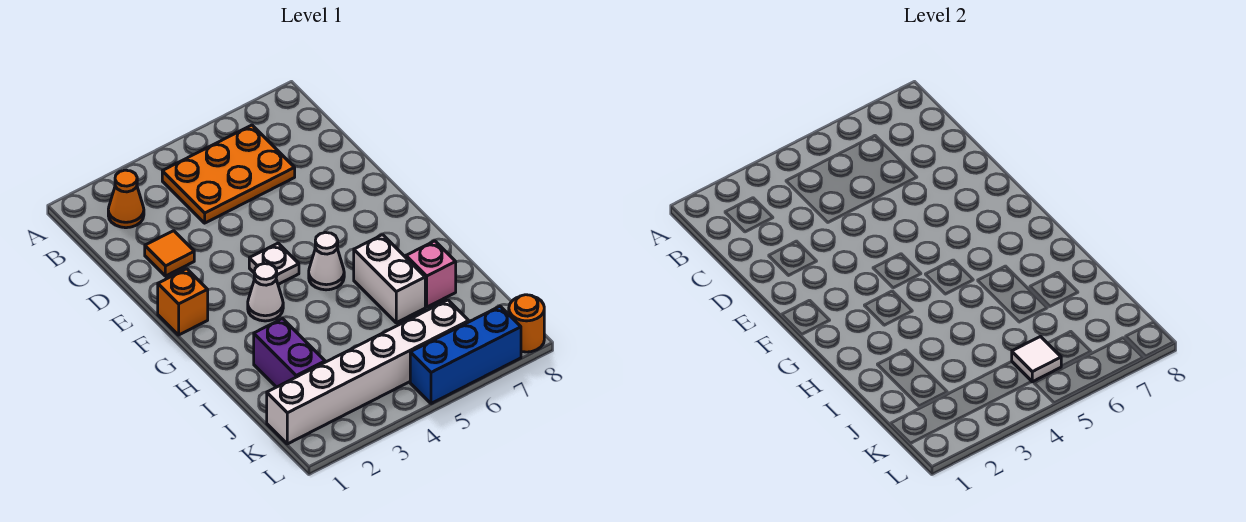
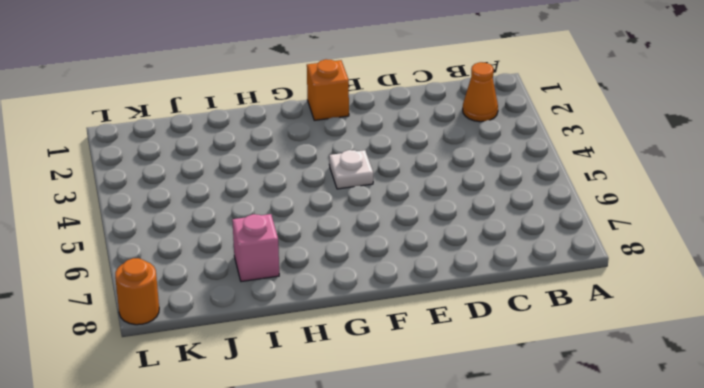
none -> orange plate B4:C6 level 1
none -> orange tile D2 level 1
none -> white cone G3 level 1

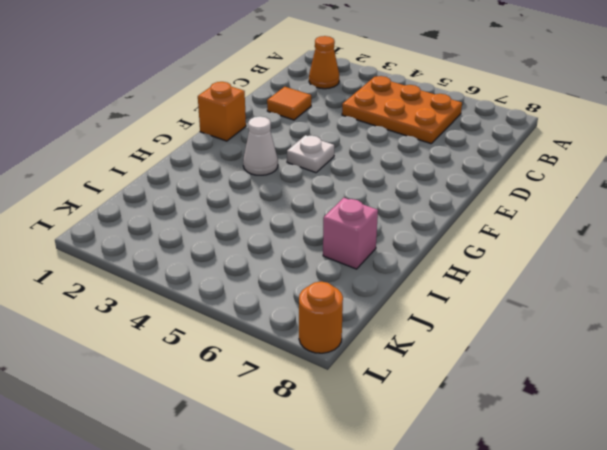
none -> white cone G5 level 1
none -> white brick H6:I6 level 1
none -> purple brick I2:J2 level 1

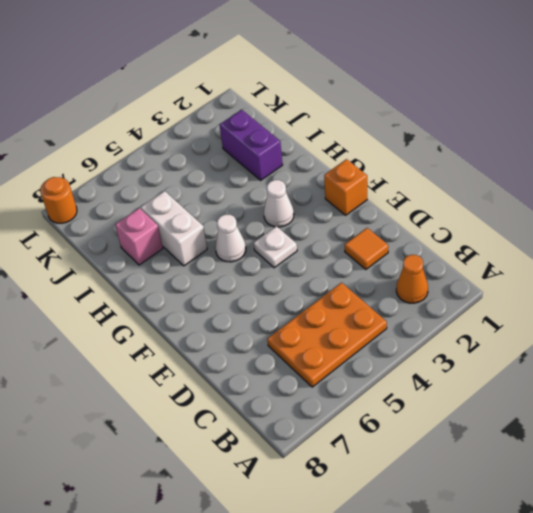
none -> white brick K1:K6 level 1
none -> blue brick L5:L7 level 1
none -> white tile K5 level 2

